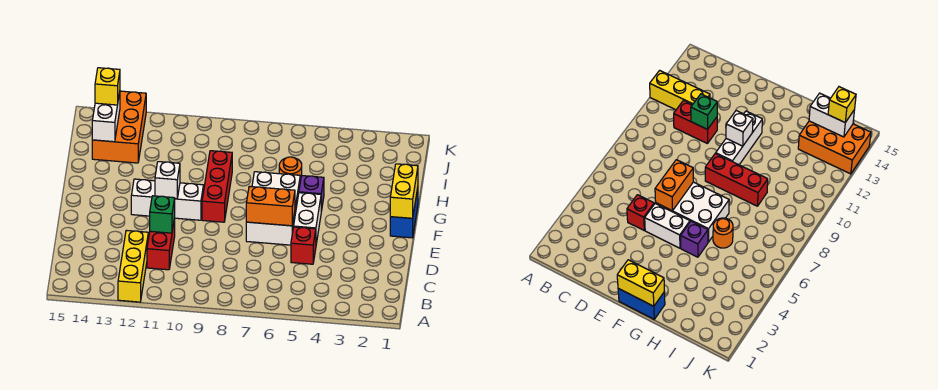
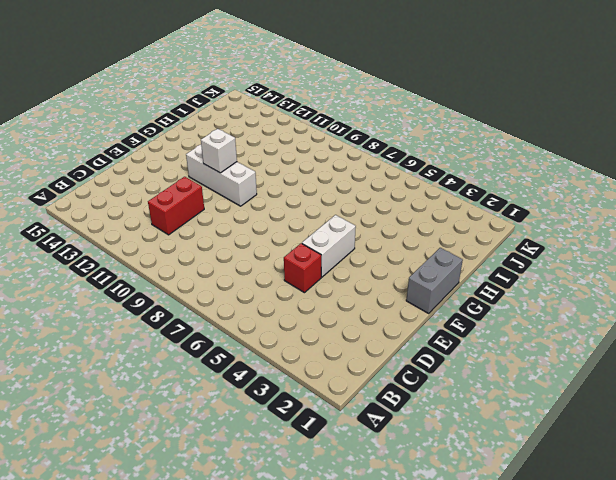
grey brick F1:G1 level 1 -> blue brick F1:G1 level 1
none -> yellow brick A12:C12 level 1
none -> white brick E6:G7 level 1
none -> red brick F9:H9 level 1

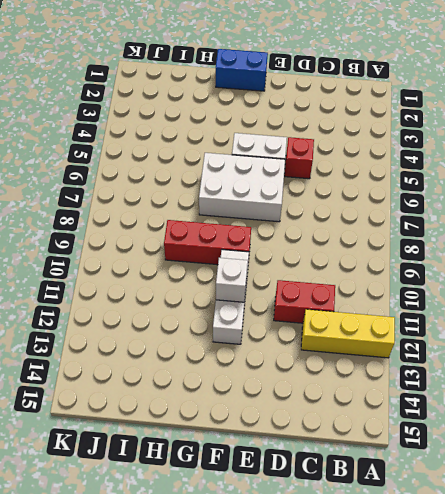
none -> purple brick G5 level 1
none -> orange round brick H6 level 1
none -> orange brick I13:K14 level 1

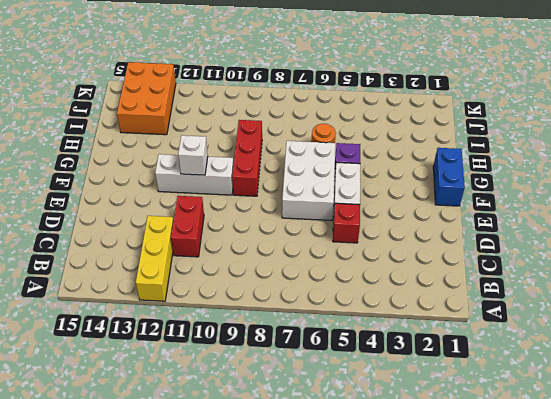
none -> green brick D11 level 2
none -> orange brick E6:E7 level 2
none -> yellow brick F1:G1 level 2

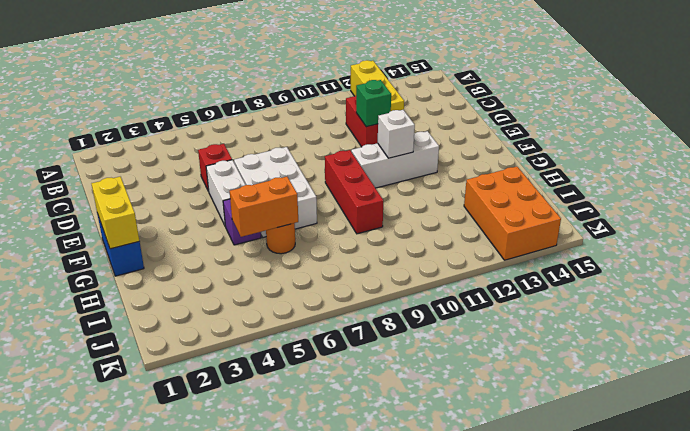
orange brick H5:H6 level 2 -> orange brick E6:E7 level 2
none -> white brick I14:J14 level 2
none -> yellow brick J14 level 3

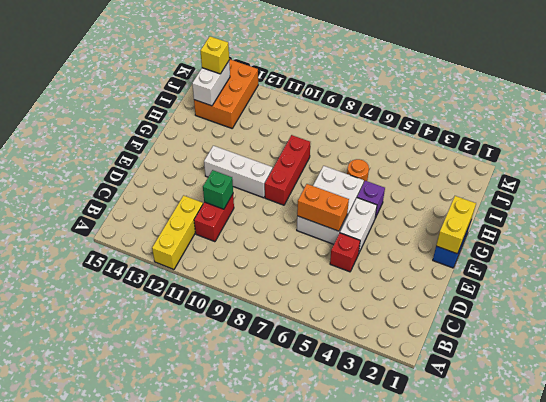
none -> white brick F11 level 2

